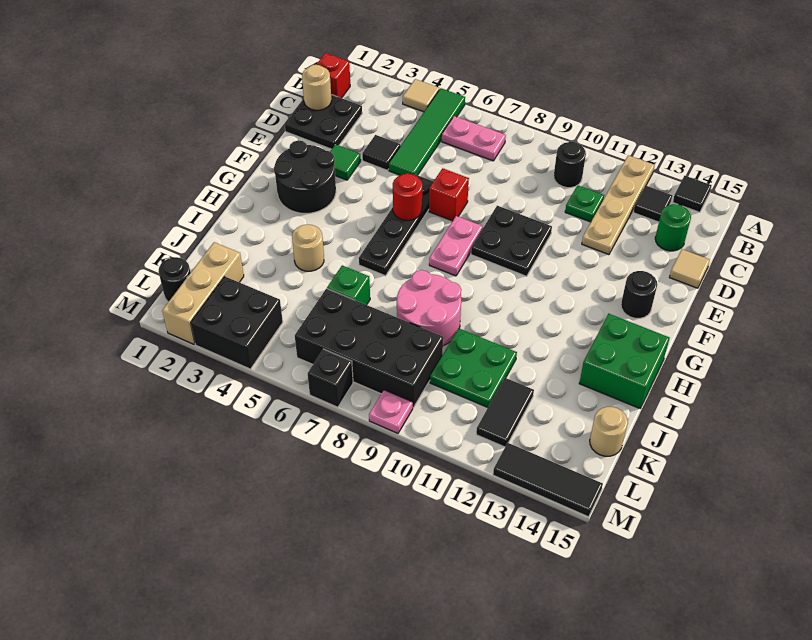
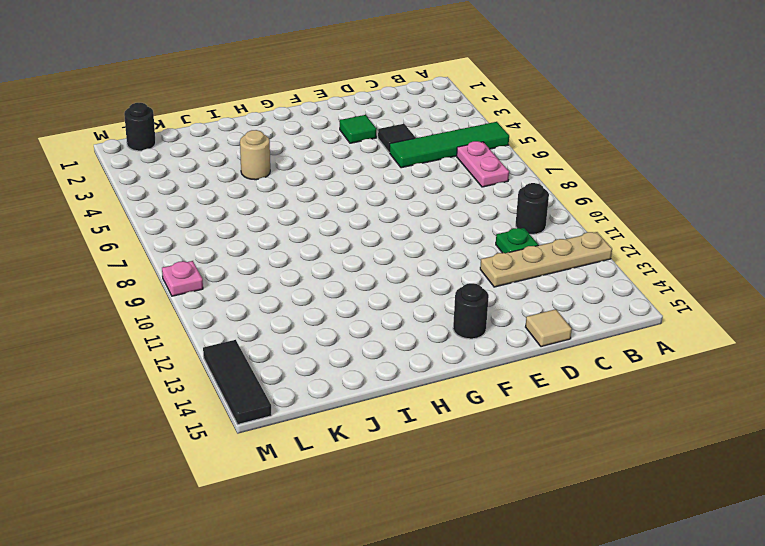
none -> tan tile A4 level 1
none -> black tile A14 level 1
none -> red brick B1 level 1
none -> black tile B13 level 1

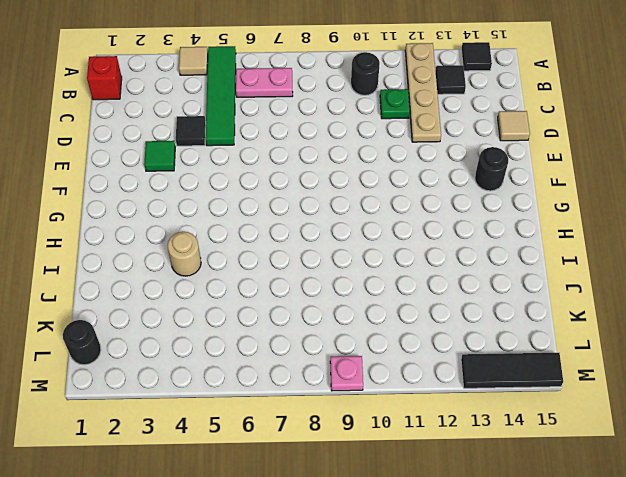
none -> black plate C1:D2 level 1
none -> green round brick C14 level 1
none -> black plate E6:H6 level 1
none -> red brick E7 level 1

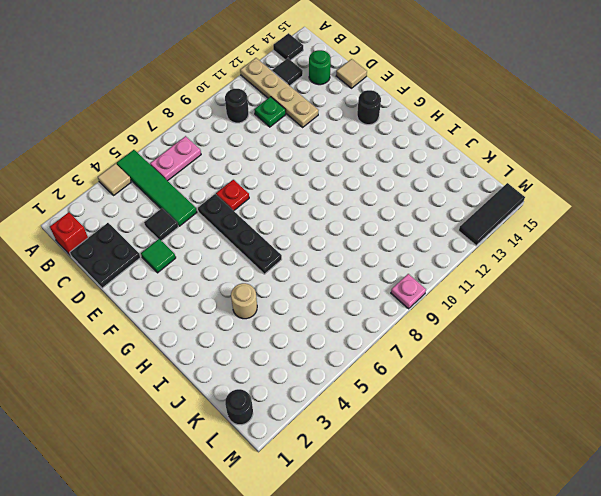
red plate E7 level 1 -> red brick E7 level 1
none -> black plate E9:F10 level 1
none -> black round brick F2:G3 level 1
none -> pink plate F8:G8 level 1
none -> green brick H14:I15 level 1

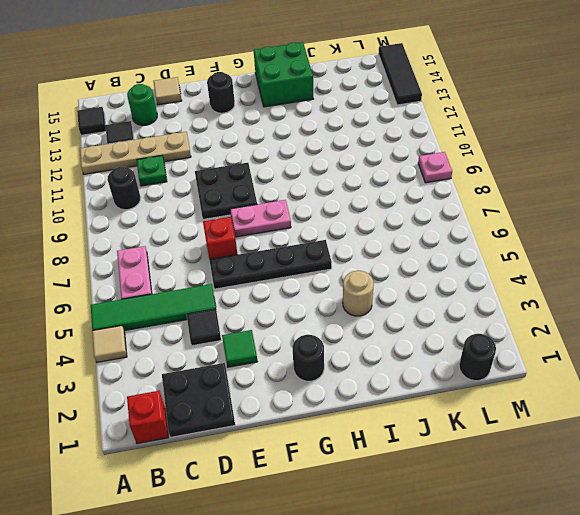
black round brick G2 level 1 -> black round brick F2:G3 level 1
none -> pink round brick I8:J9 level 1
none -> green brick J6 level 1
none -> green plate J10:K11 level 1
none -> tan brick K2:M2 level 1

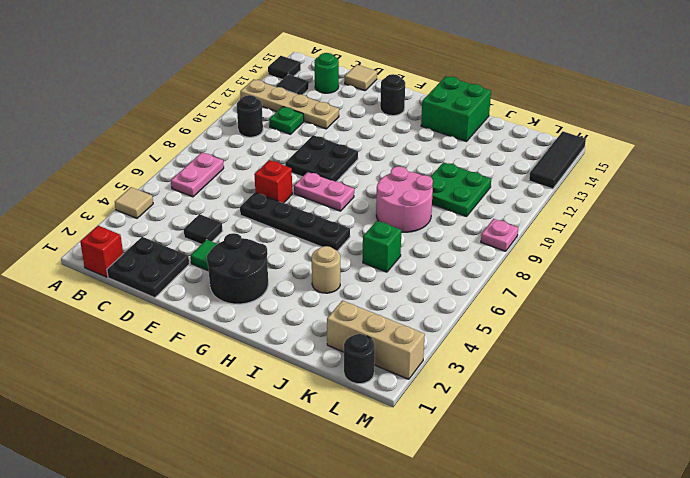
none -> green tile A5:D5 level 1
none -> black brick K6:L9 level 1
none -> black tile K12:L12 level 1
none -> tan round brick K15 level 1

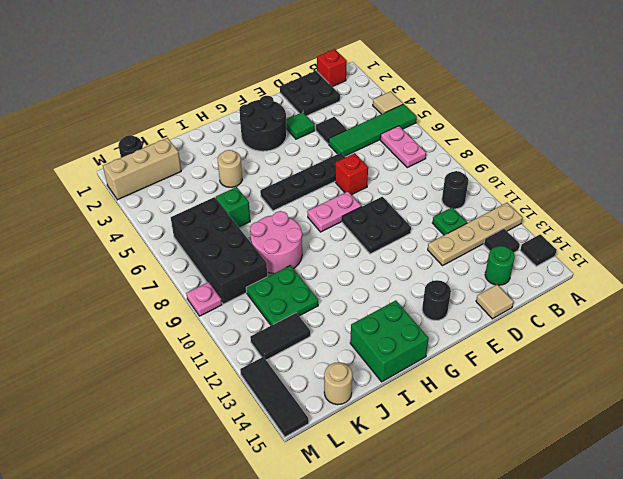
none -> black brick L3:M4 level 1
none -> black brick M7 level 1
none -> tan round brick C1 level 2
none -> red round brick F6 level 2

